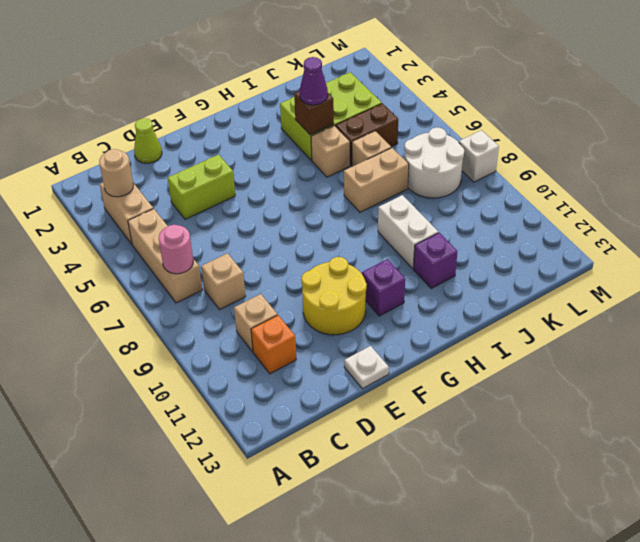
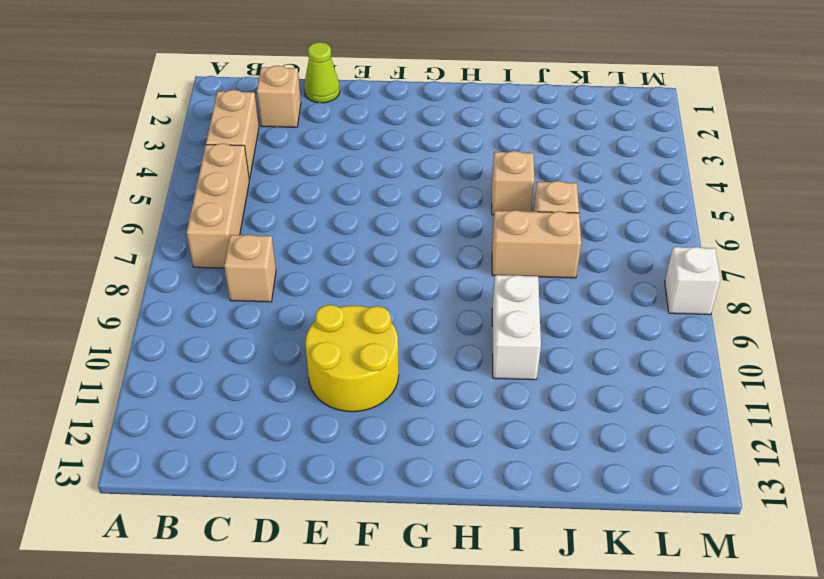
tan brick C2 level 1 -> tan brick C10 level 1
none -> orange brick C11 level 1
none -> lime brick D4:E4 level 1
none -> white plate E13 level 1

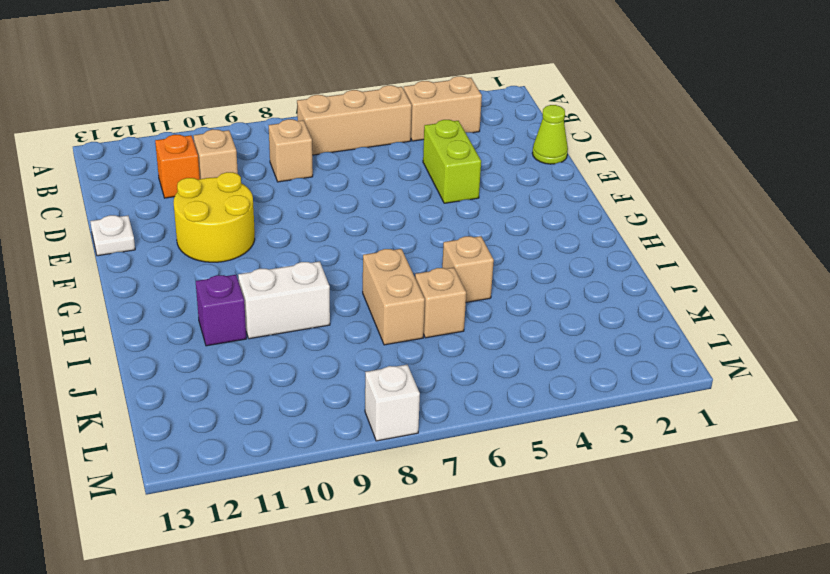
none -> purple brick G11 level 1
none -> lime brick I3:K4 level 1
none -> brown brick J5:K5 level 1

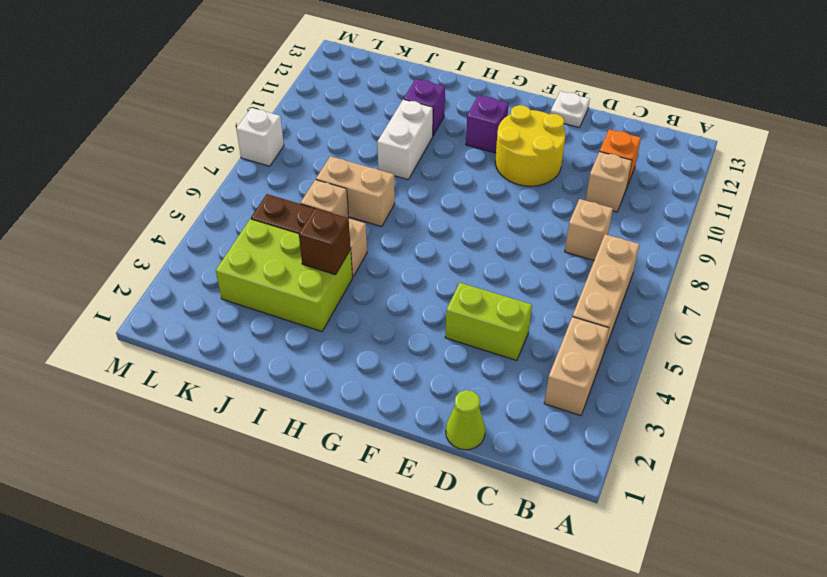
none -> white round brick K7:L8 level 1
none -> tan round brick B3 level 2
none -> pink round brick B7 level 2

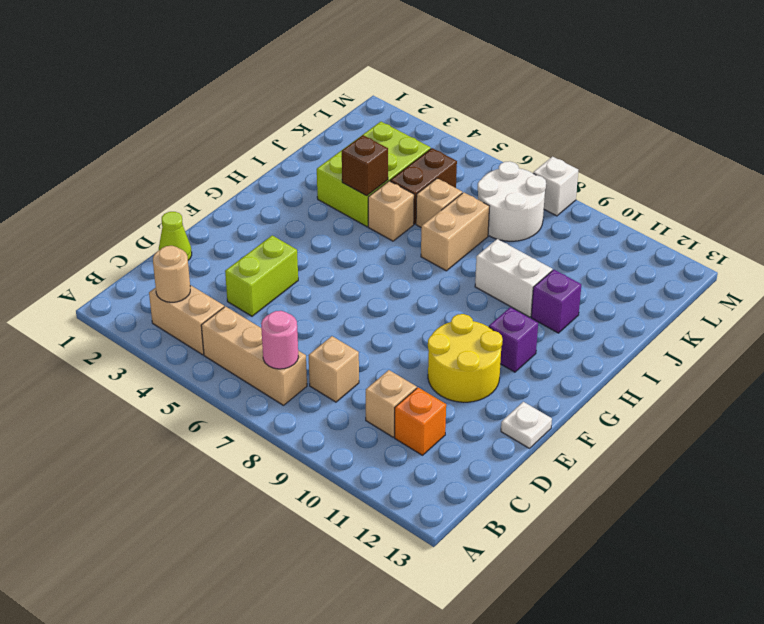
none -> purple cone I4 level 3

